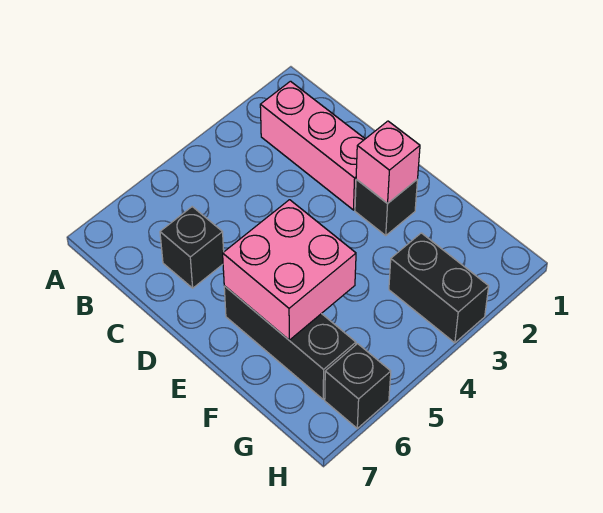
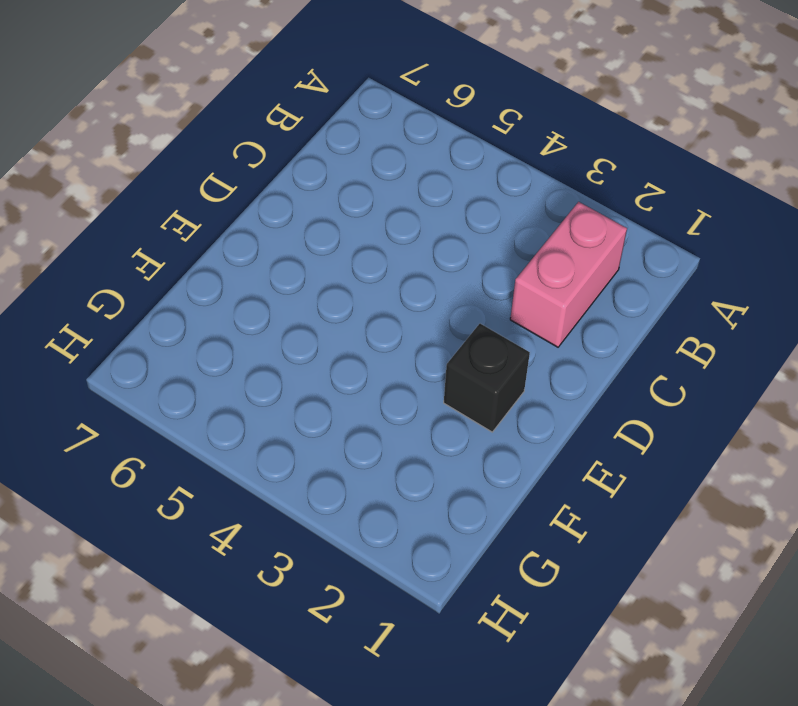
pink brick B2:C2 level 1 -> pink brick B2:D2 level 1
none -> black brick C6 level 1
none -> black brick E6:G6 level 1

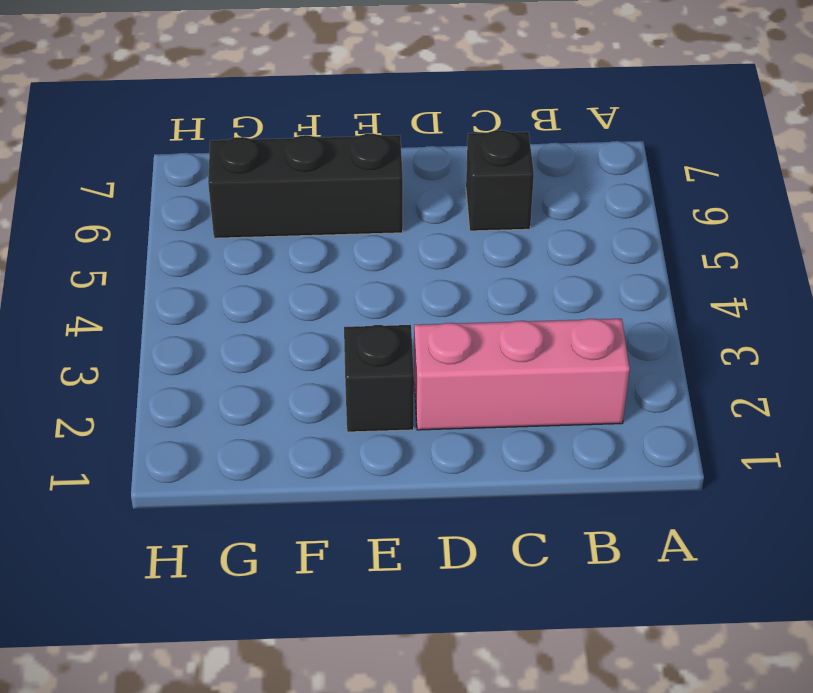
none -> black brick G3:H3 level 1
none -> black brick H6 level 1

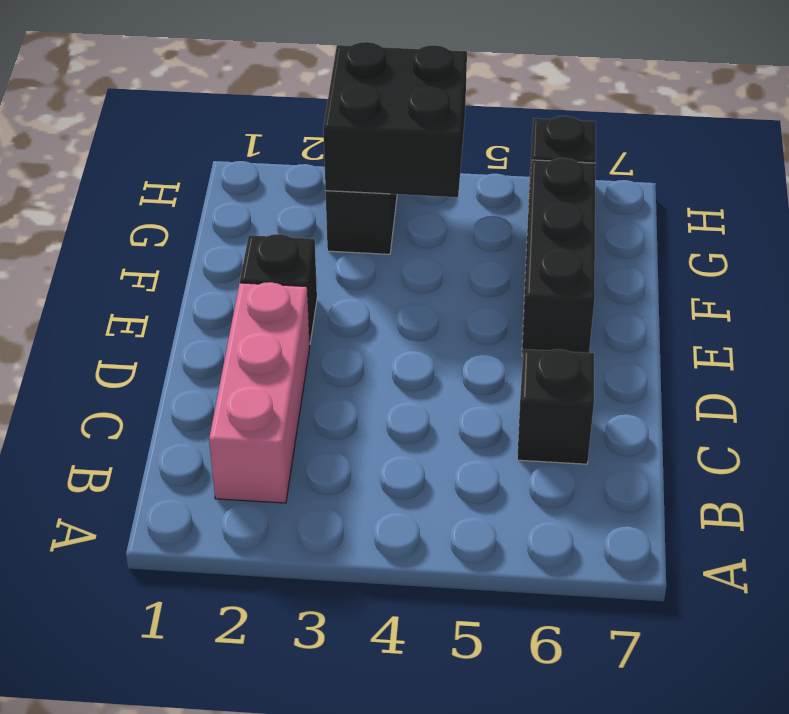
black brick G3:H4 level 2 -> none
none -> pink brick E2 level 2
none -> pink brick E5:F6 level 2

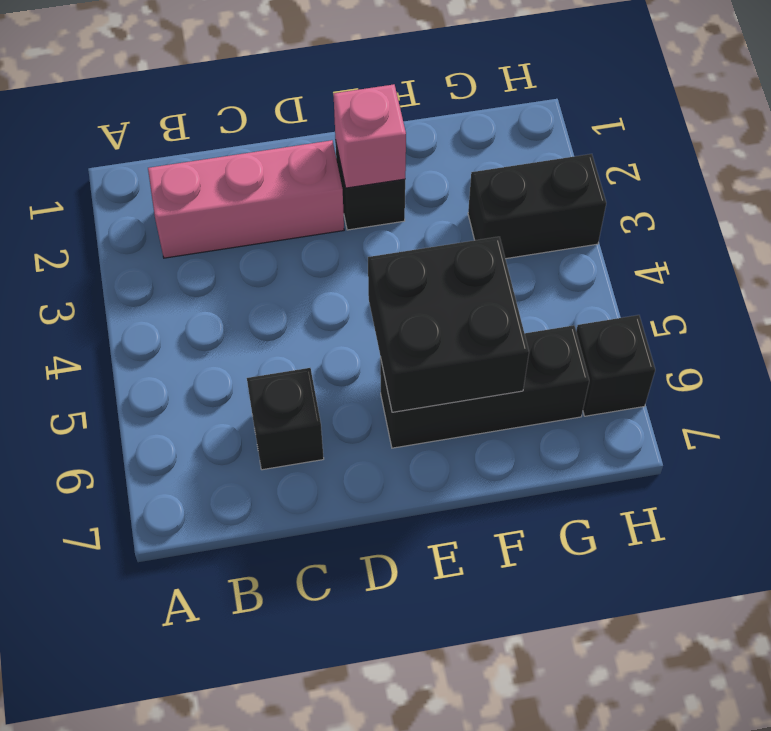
black brick E5:F6 level 2 -> pink brick E5:F6 level 2

